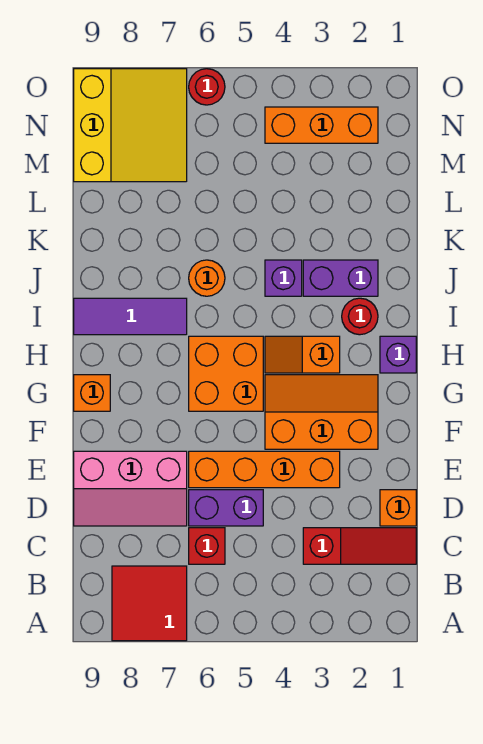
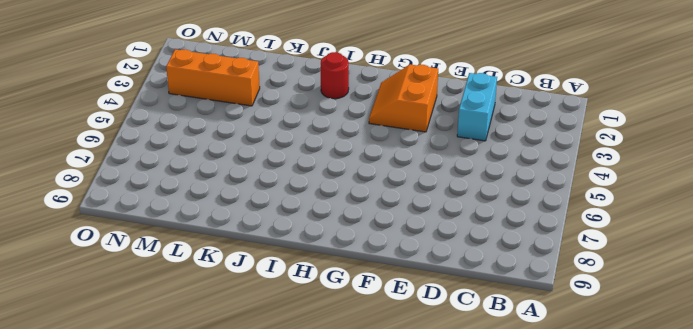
cyan brick D2:D3 level 1 -> none
orange slope F2:G3 level 1 top F -> orange slope F2:G4 level 1 top F
orange brick L3:N3 level 1 -> orange brick N2:N4 level 1
none -> red tile A7:B8 level 1
none -> red slope C1:C3 level 1 top 3
none -> red brick C6 level 1

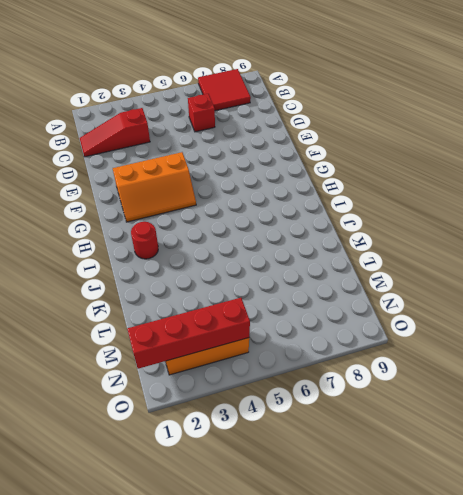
red brick N1:N4 level 2 -> none
none -> orange brick D1 level 1
none -> purple brick D5:D6 level 1
none -> pink slope D7:E9 level 1 top E

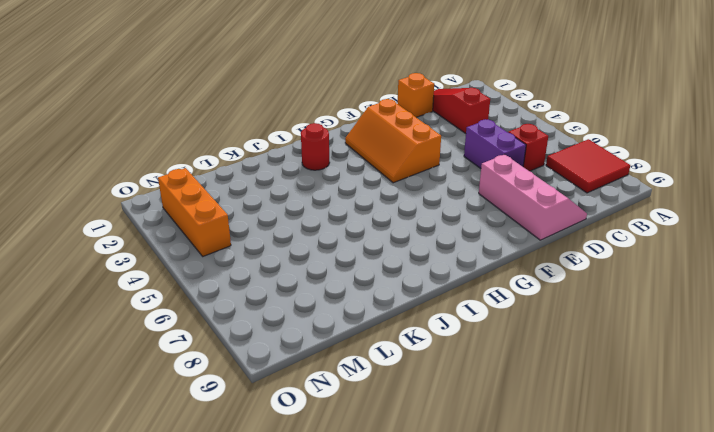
none -> orange brick E3:E6 level 1
none -> orange brick G5:H6 level 1
none -> orange brick G9 level 1

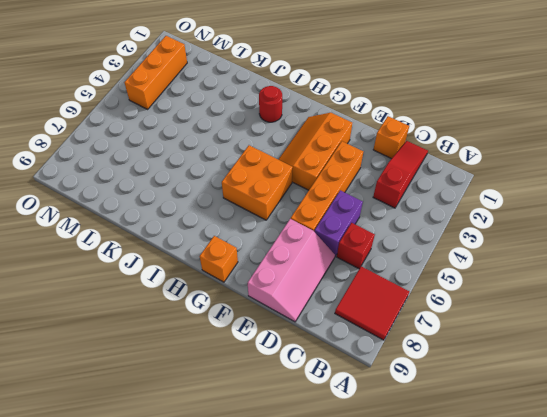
none -> purple brick H1 level 1
none -> orange slope H3:H4 level 1 top 3
none -> purple tile I7:I9 level 1

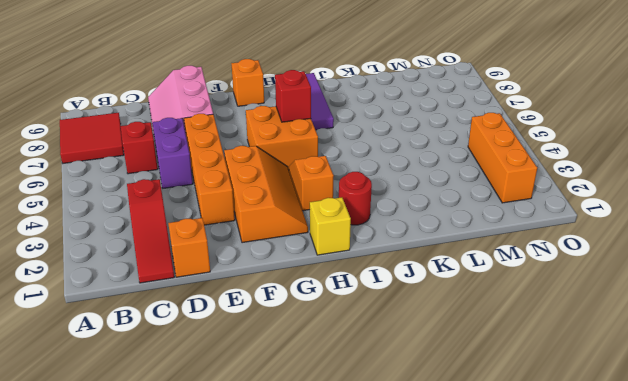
yellow brick H1 level 1 -> purple brick H1 level 1
red brick H6 level 2 -> none
none -> purple brick J2:J3 level 1
none -> purple brick J4 level 1
none -> orange round brick J6 level 1

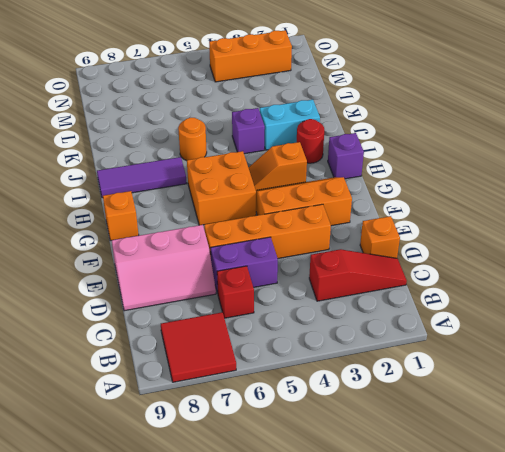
cyan brick J2:J3 level 1 -> purple brick J2:J3 level 1
none -> yellow slope M7:O9 level 1 top 9
none -> red round brick O6 level 1

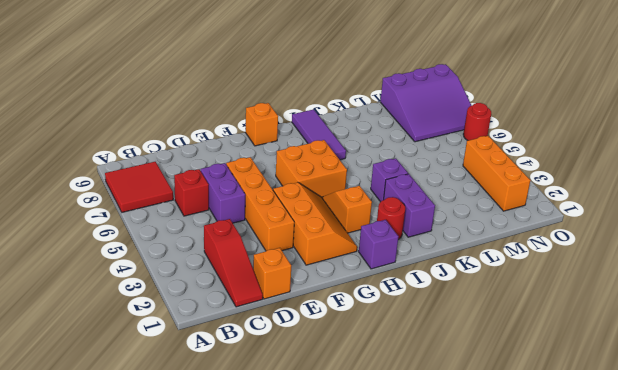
purple slope M7:O9 level 1 top 9 -> yellow slope M7:O9 level 1 top 9
none -> pink slope D7:E9 level 1 top E
none -> orange round brick J6 level 1

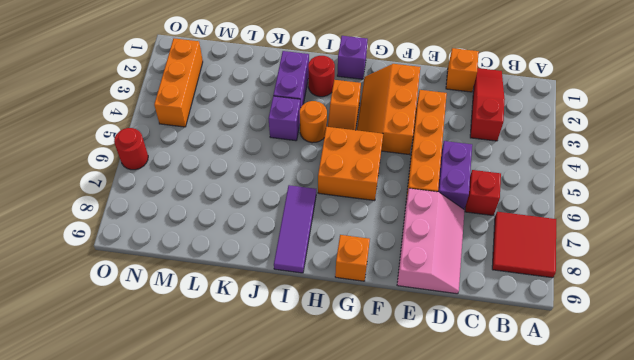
orange round brick I4 level 1 -> orange round brick J6 level 1
none -> yellow slope M7:O9 level 1 top 9

